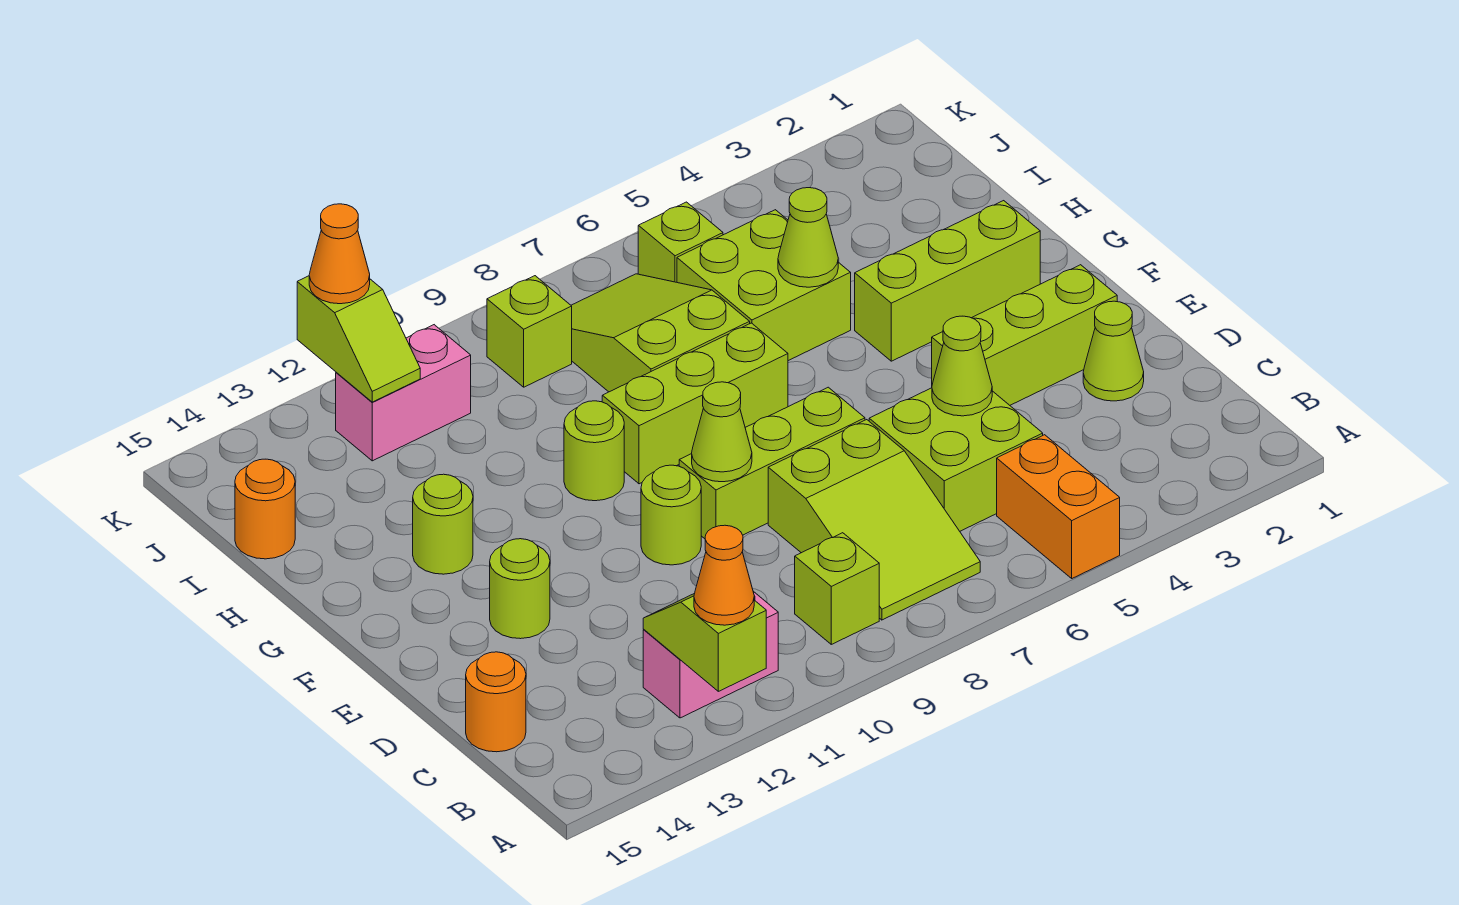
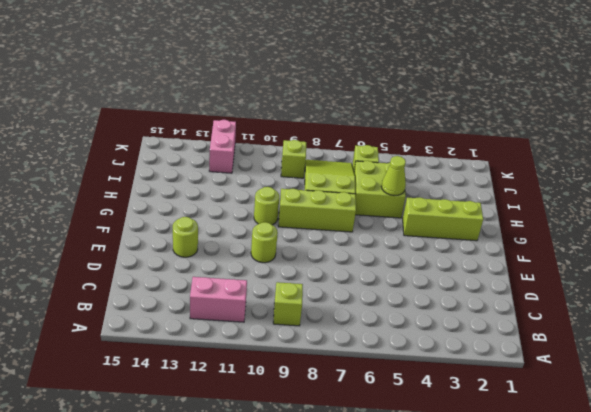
pink brick J12:K12 level 1 -> pink brick J11:J12 level 1
none -> orange brick A5:B5 level 1
none -> lime slope B7:D8 level 1 top D
none -> lime brick C5:D6 level 1

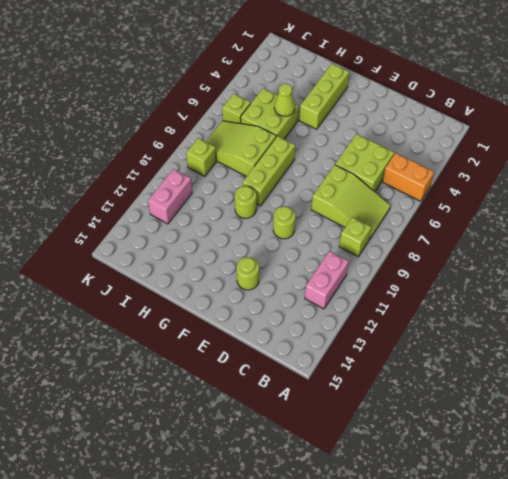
none -> orange round brick C15 level 1
none -> lime cone D2 level 1
none -> lime brick E2:E4 level 1

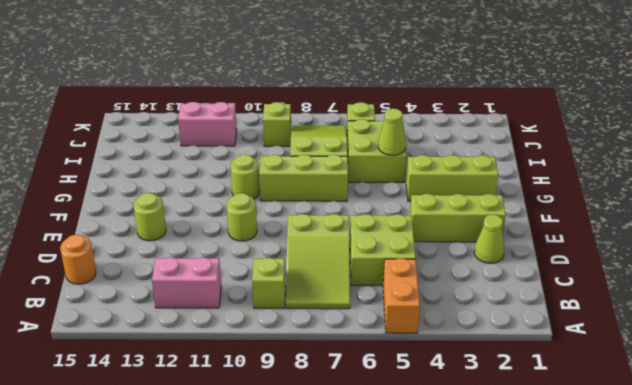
none -> lime brick E7:E9 level 1
none -> lime round brick G13 level 1
none -> orange round brick I15 level 1

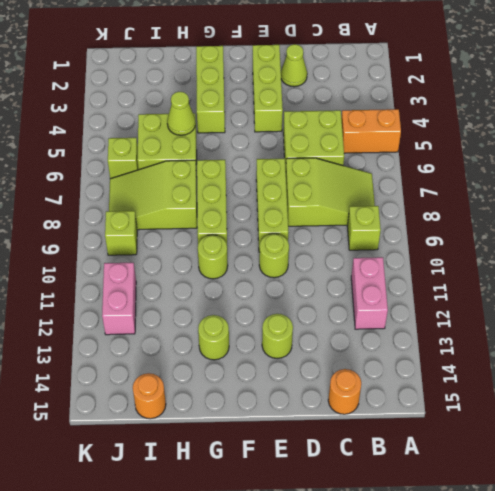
none -> lime slope A12:B12 level 2 top A
none -> lime cone D5 level 2
none -> lime cone E9 level 2

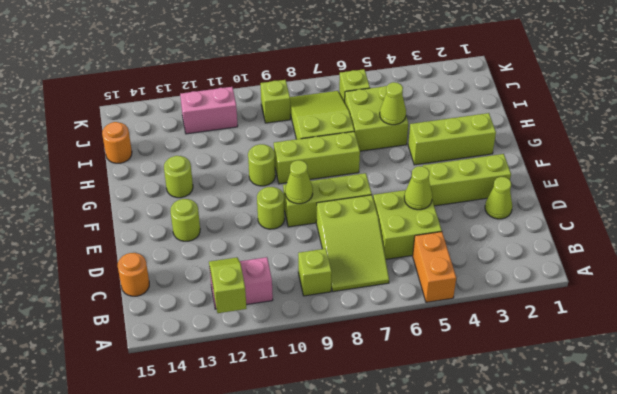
none -> lime slope J12:K12 level 2 top K
none -> orange cone A12 level 3
none -> orange cone K12 level 3

